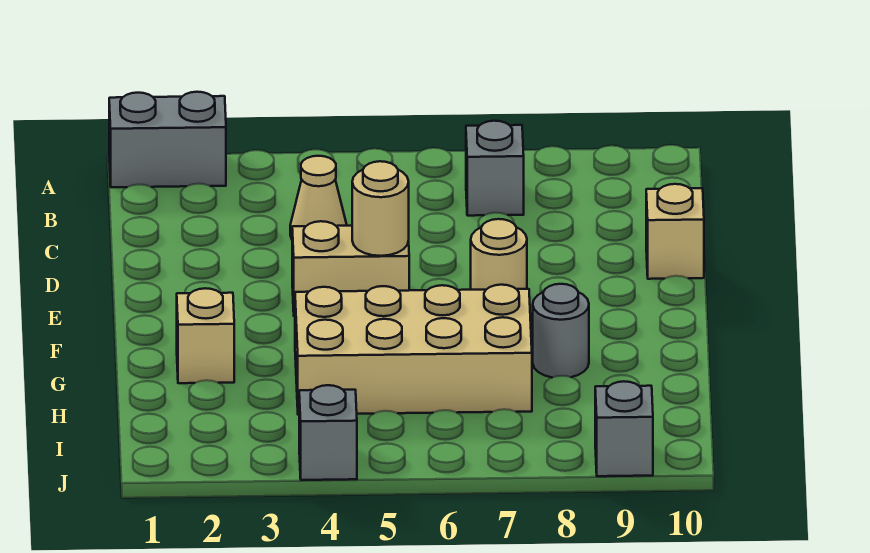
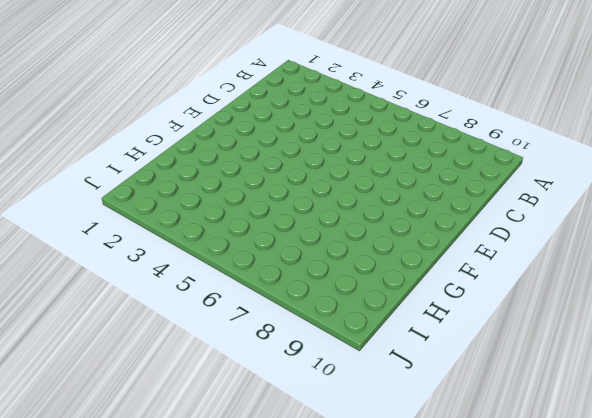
none -> grey brick A1:A2 level 1
none -> grey brick B7 level 1
none -> tan cone C4 level 1

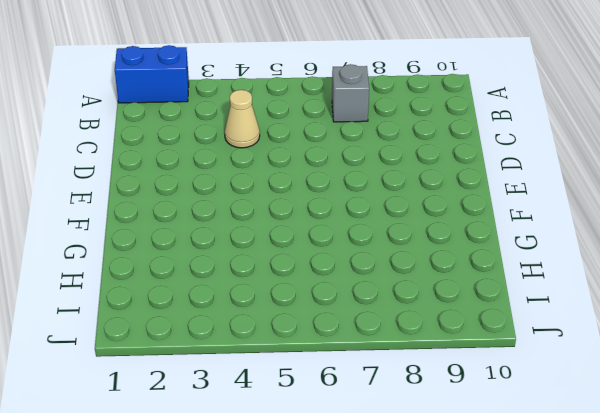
blue brick A1:A2 level 1 -> grey brick A1:A2 level 1
none -> tan brick D10 level 1
none -> tan brick E4:E5 level 1
none -> tan round brick E7 level 1

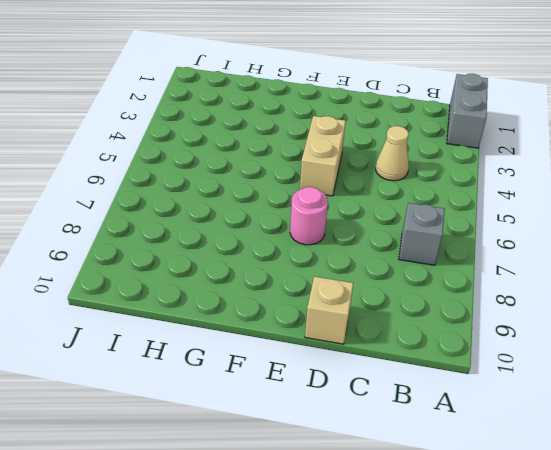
pink round brick E7 level 1 -> tan round brick E7 level 1
none -> tan brick G2 level 1
none -> tan brick G4:H7 level 1
none -> grey round brick G8 level 1

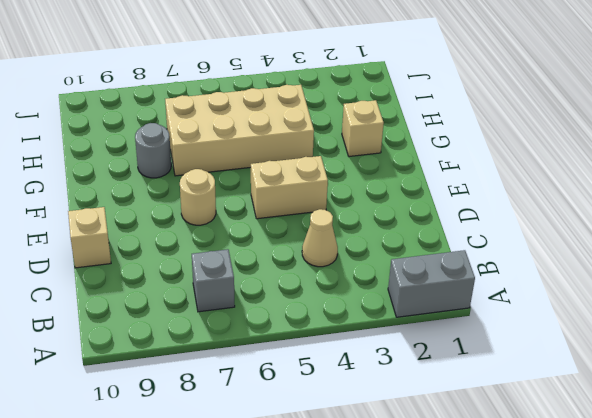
none -> grey brick J4 level 1
none -> grey brick J9 level 1
none -> tan round brick E5 level 2

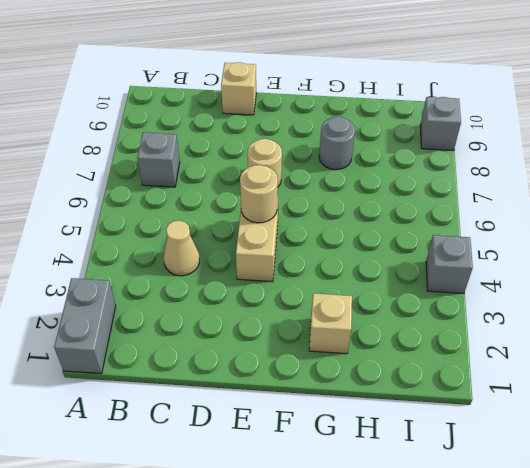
none -> tan brick G4:H7 level 1

